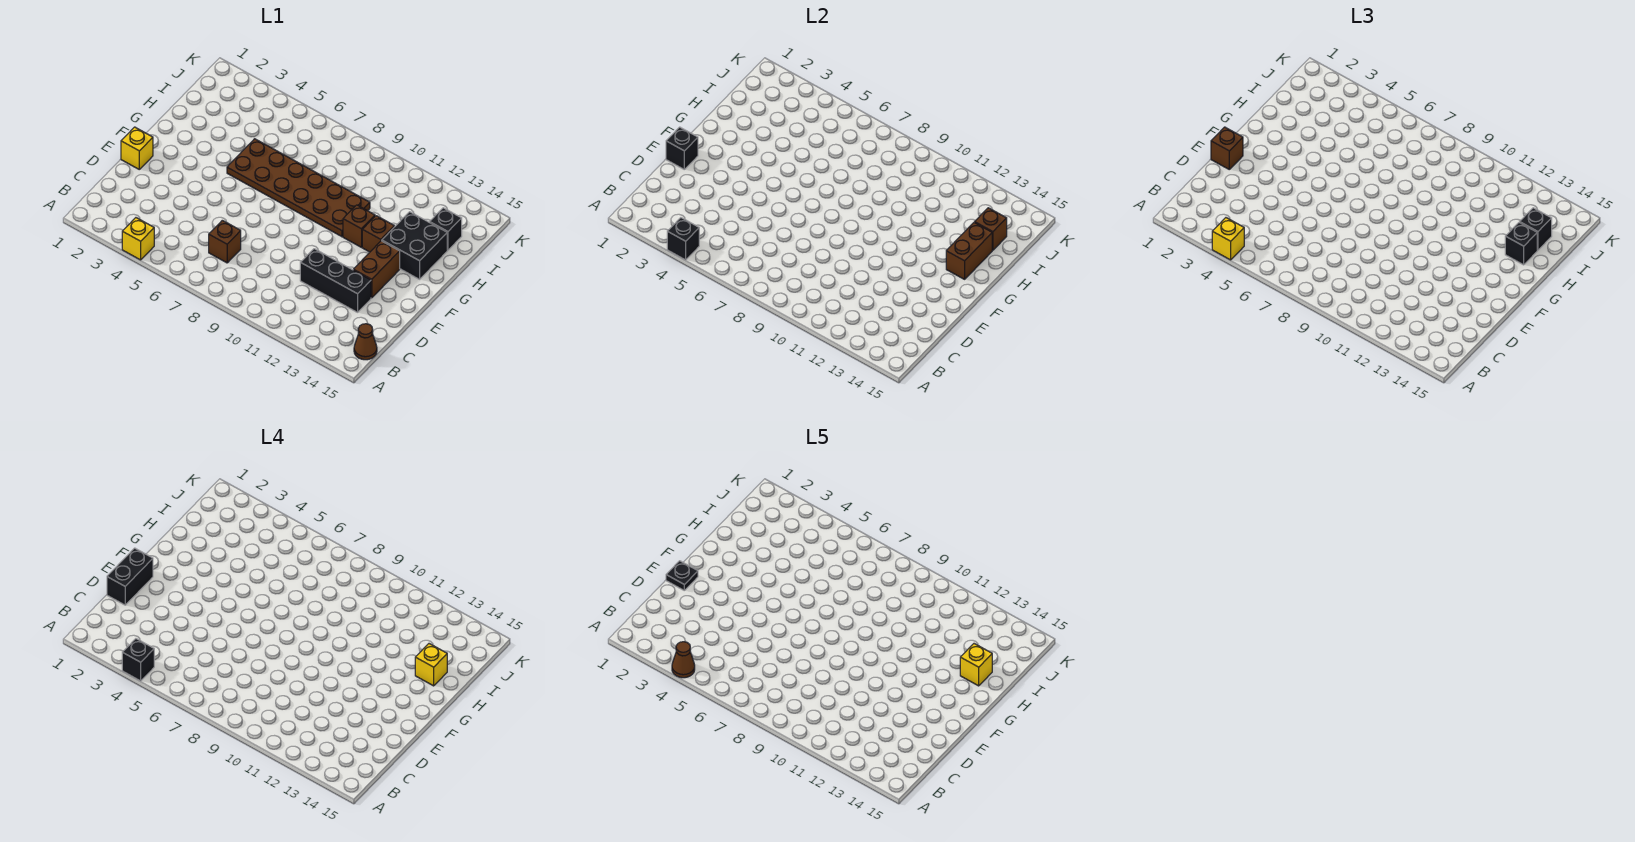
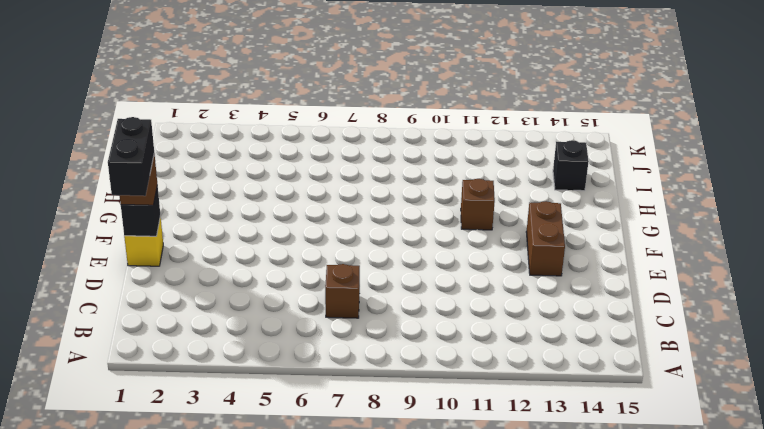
none -> yellow brick A4 level 1
none -> brown cone B15 level 1
none -> black brick D11:D13 level 1

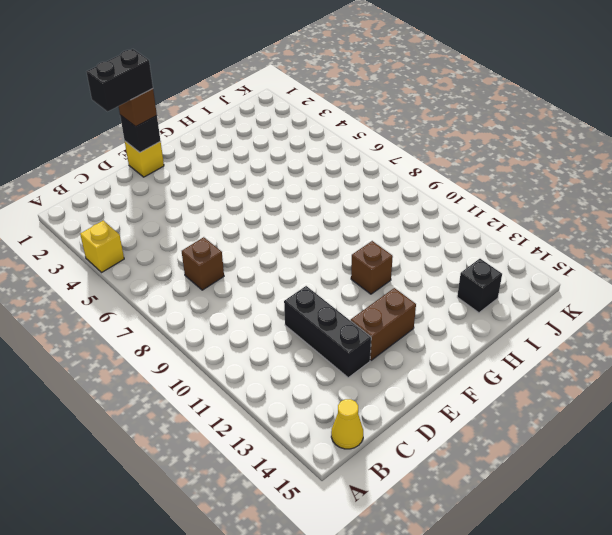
yellow cone B15 level 1 -> brown cone B15 level 1
none -> brown plate G5:H10 level 1
none -> brown brick G12 level 1
none -> black brick G13:H14 level 1

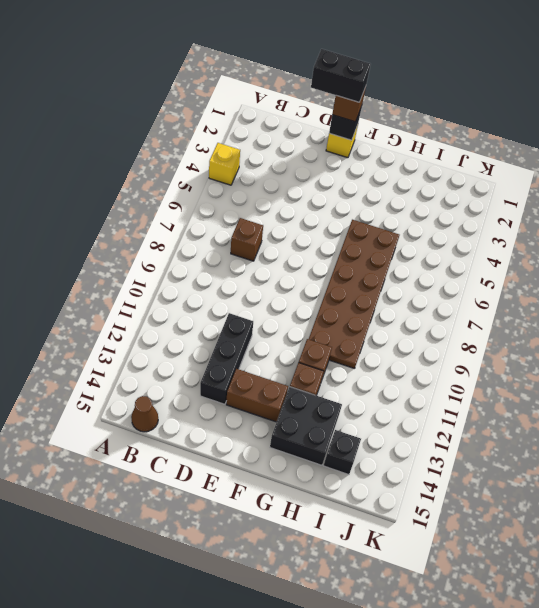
none -> black brick A4 level 2
none -> brown brick G14:H14 level 2
none -> brown brick I14 level 2

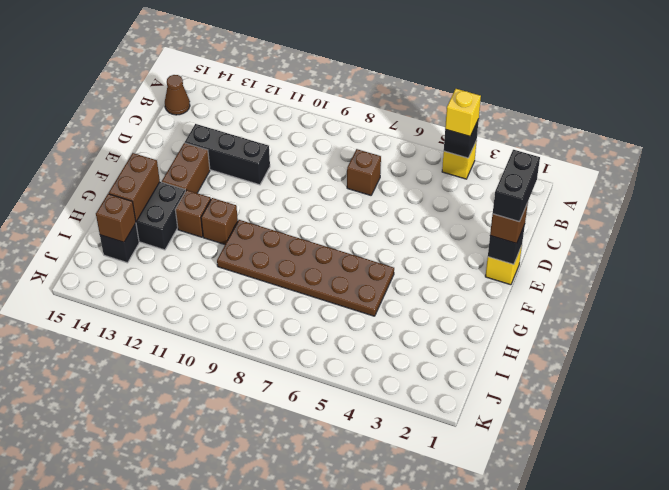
none -> black brick H14 level 3
none -> black brick I14 level 3
none -> black brick A4 level 4

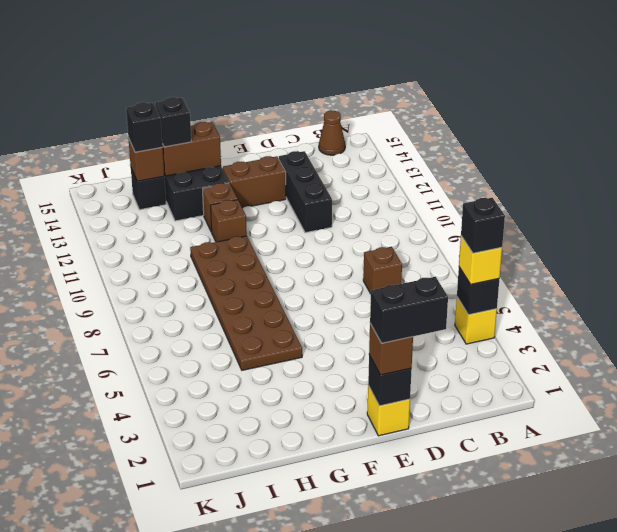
none -> yellow brick H14 level 4
none -> brown cone A4 level 5
none -> black plate E1 level 5

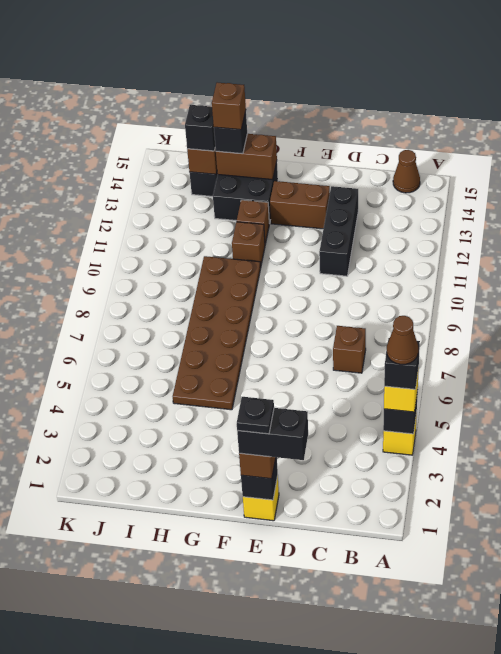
brown brick H14 level 4 -> yellow brick H14 level 4
none -> yellow brick H14 level 5

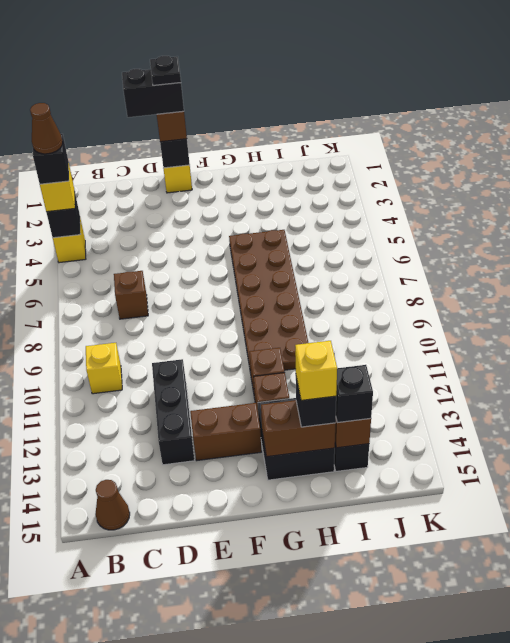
yellow brick B10 level 1 -> yellow brick H14 level 5

